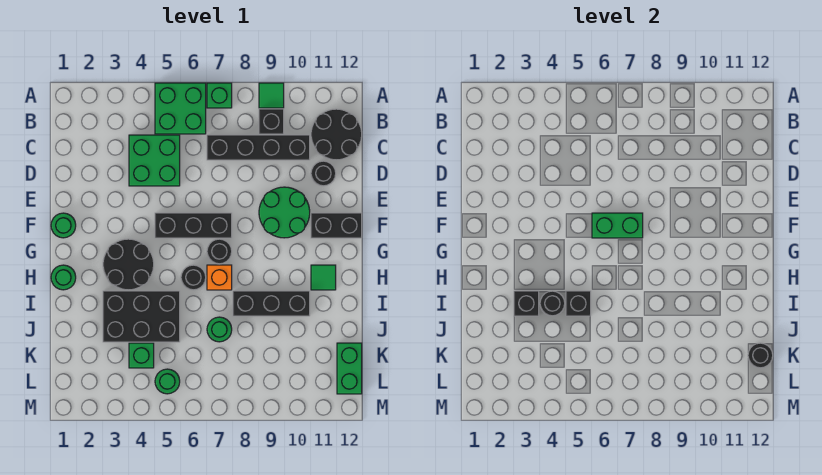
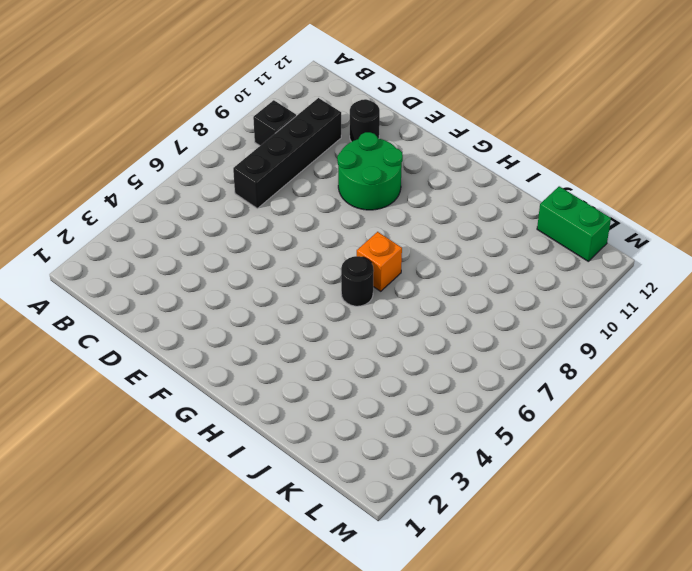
none -> green brick A5:B6 level 1
none -> green brick A7 level 1
none -> green tile A9 level 1

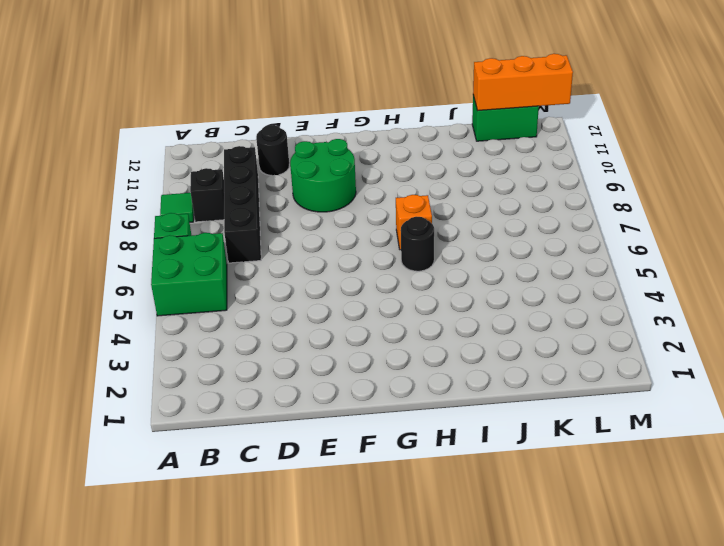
orange brick K12:M12 level 2 -> black round brick K12 level 2
none -> black round brick B11:C12 level 1
none -> green brick C4:D5 level 1
none -> green round brick F1 level 1

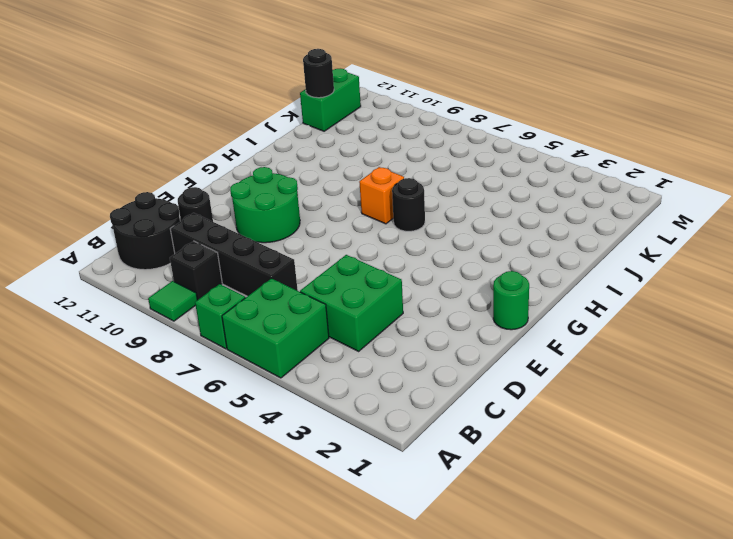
none -> black brick F5:F7 level 1
none -> black brick F11:F12 level 1
none -> black round brick G3:H4 level 1

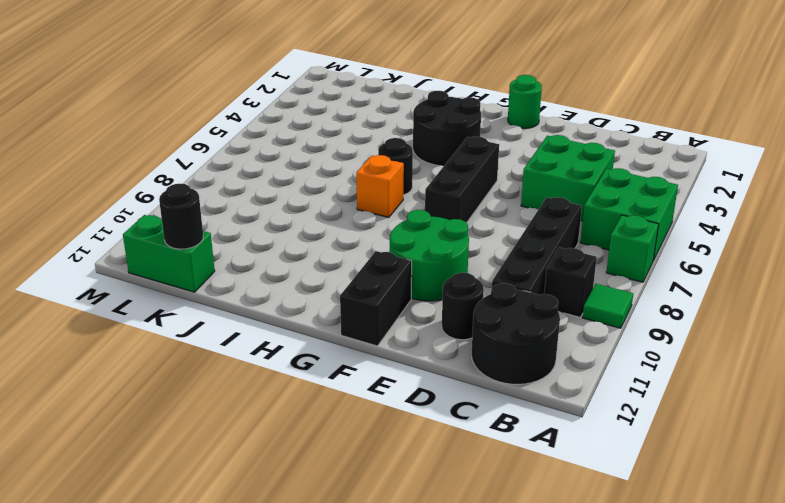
none -> black round brick G7 level 1
none -> green round brick H1 level 1
none -> green tile H11 level 1

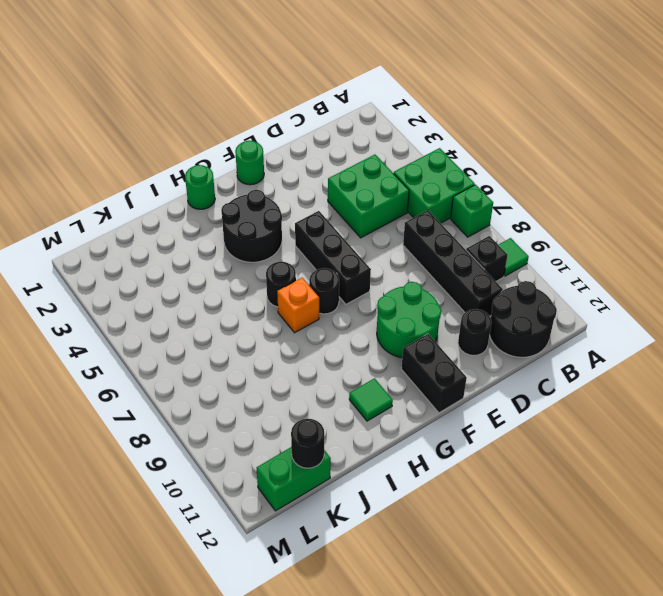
none -> black brick I3:J5 level 1
none -> black brick I8:I10 level 1
none -> green round brick J7 level 1

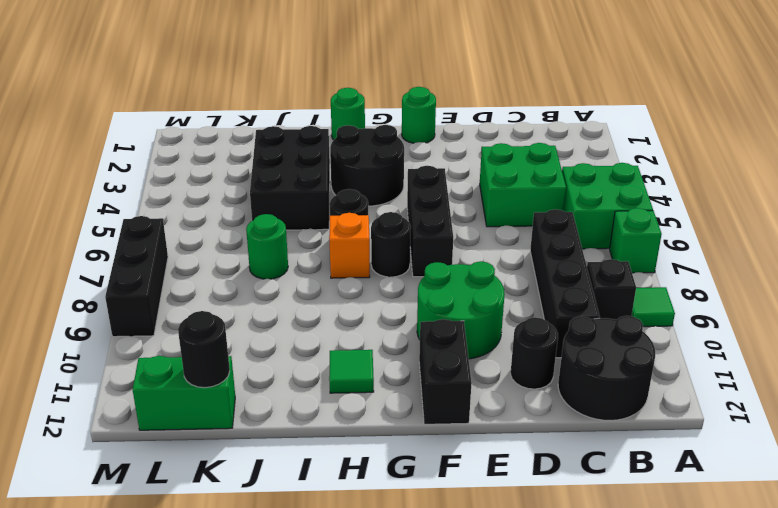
black brick M7:M9 level 1 -> black brick I8:I10 level 1
none -> green brick K4 level 1
none -> green round brick L5 level 1
none -> green brick F6:F7 level 2

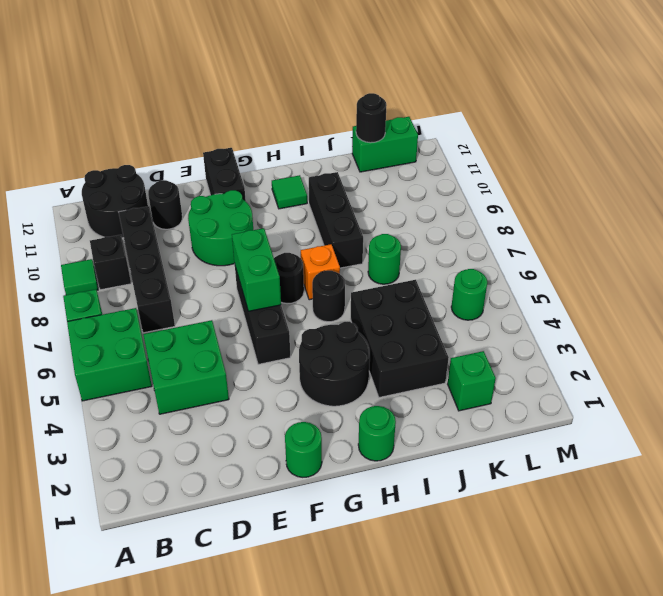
green brick K2 level 1 -> green brick K4 level 1
none -> black brick I3 level 2
none -> black round brick I4 level 2
none -> black brick I5 level 2

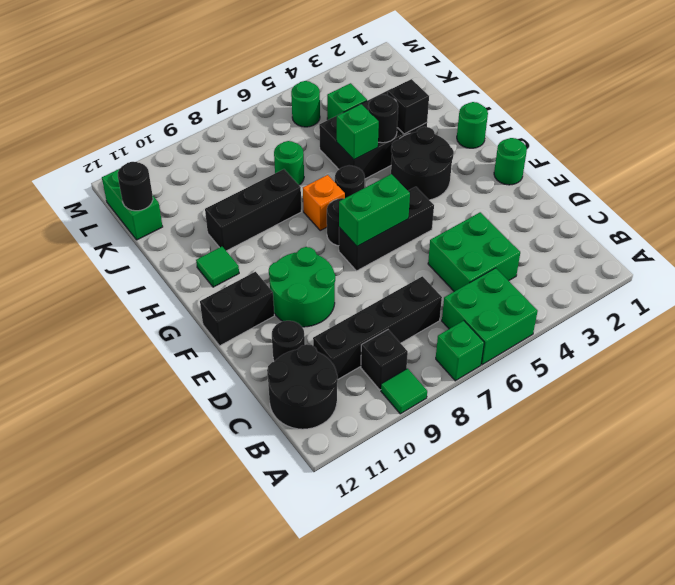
green brick I5 level 2 -> black brick I5 level 2

